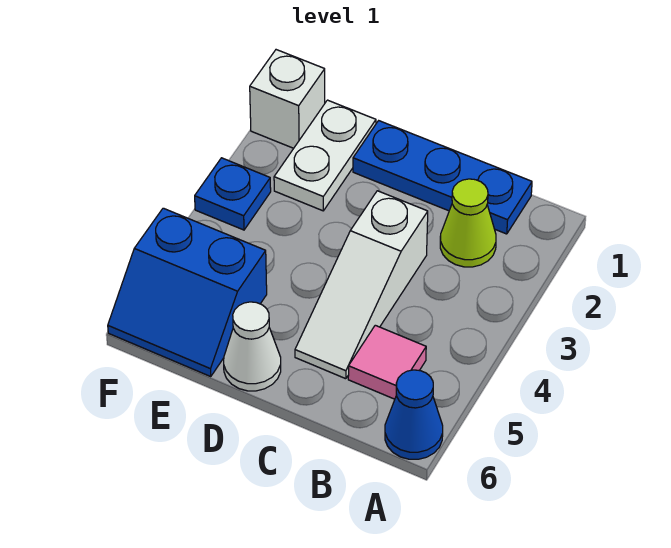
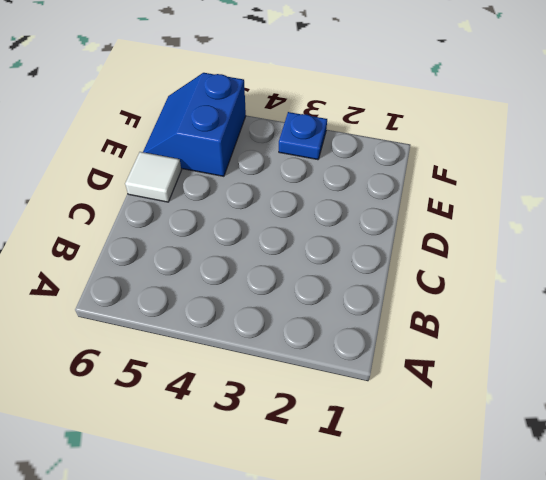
white tile D6 level 1 -> white cone D6 level 1
none -> blue cone A6 level 1
none -> blue plate B1:D1 level 1

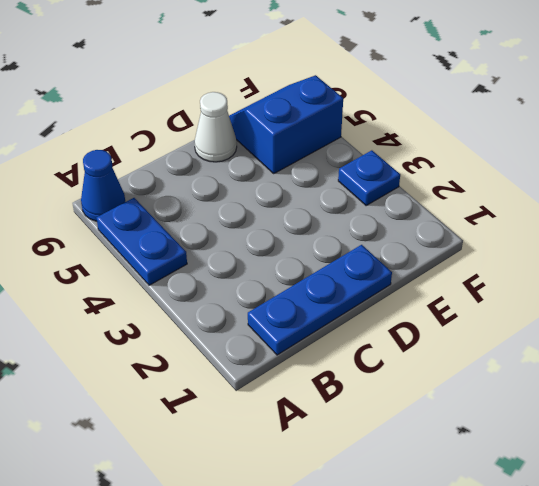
blue plate A4:A5 level 1 -> none
none -> lime cone B2 level 1
none -> pink tile B5 level 1

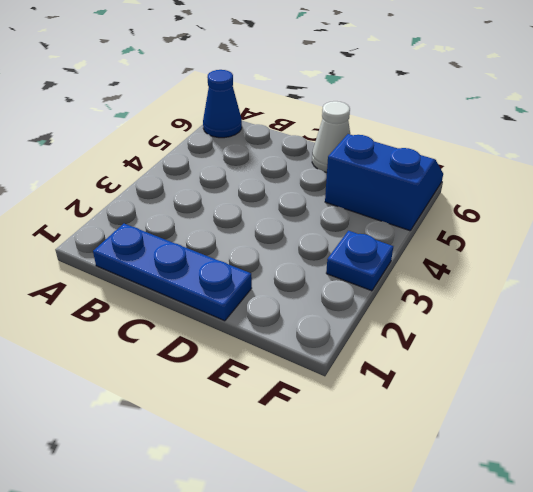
none -> lime cone B2 level 1
none -> pink tile B5 level 1

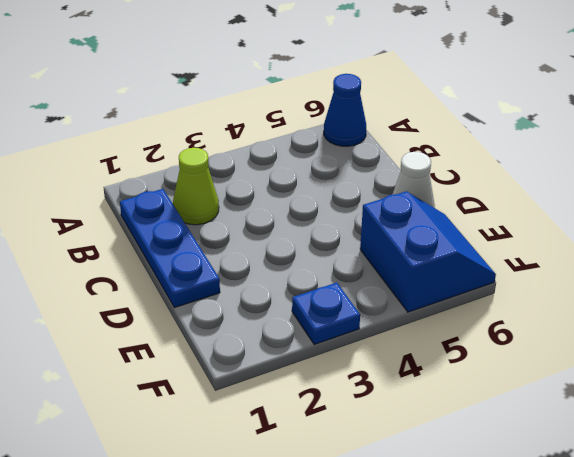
none -> pink tile B5 level 1
none -> white slope C3:C5 level 1 top 3

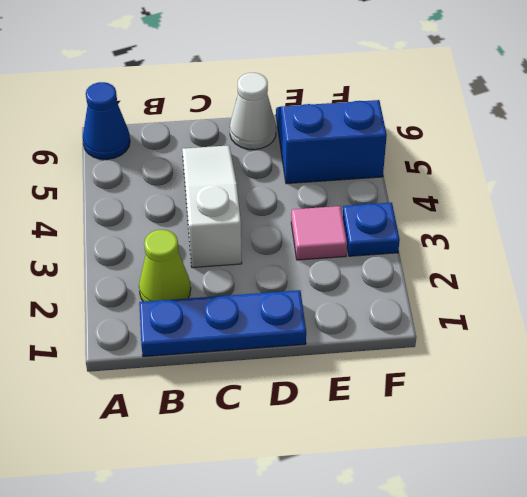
pink tile E3 level 1 -> pink tile B5 level 1
none -> white plate E1:E2 level 1
none -> white brick F1 level 1

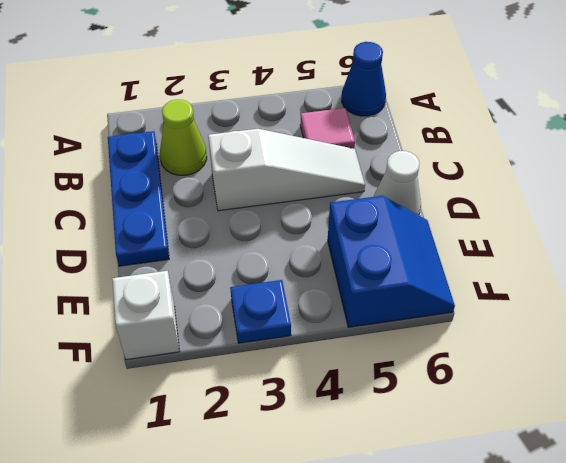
none -> white plate E1:E2 level 1

